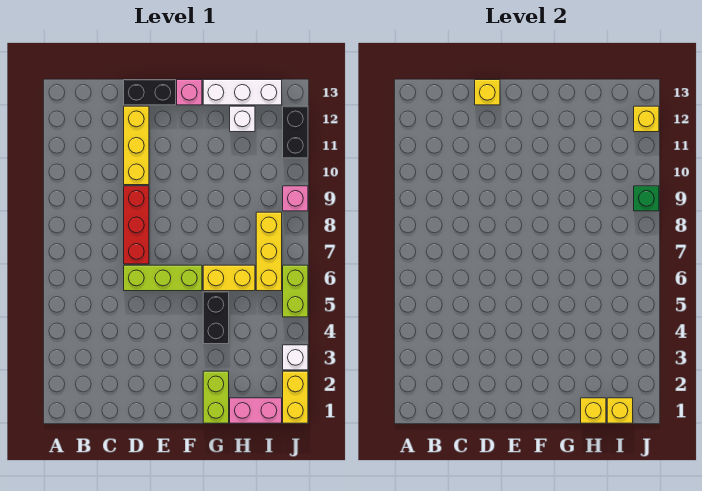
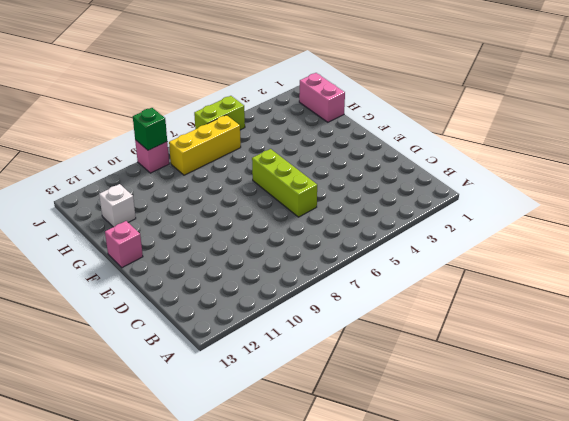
none -> red brick D7:D9 level 1
none -> yellow brick D10:D12 level 1
none -> black brick D13:E13 level 1

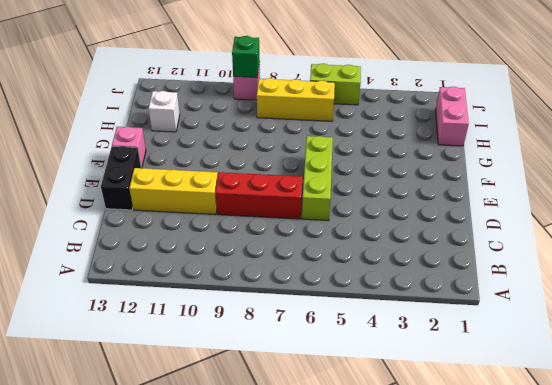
none -> lime brick G1:G2 level 1
none -> black brick G4:G5 level 1
none -> yellow brick G6:H6 level 1

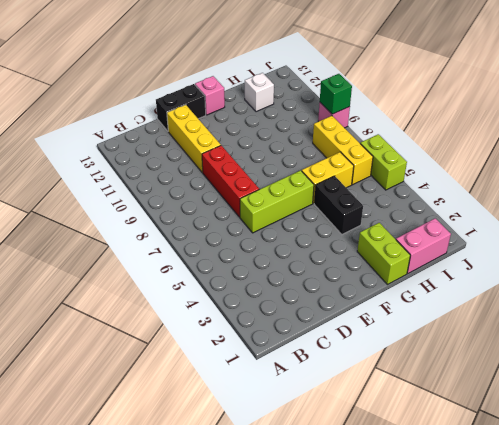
none -> white brick G13:I13 level 1
none -> yellow brick J1:J2 level 1
none -> white brick J3 level 1

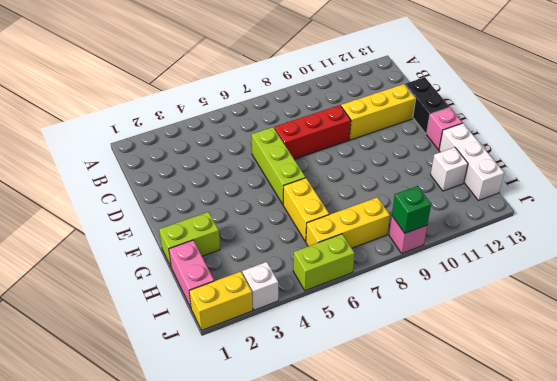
none -> black brick G4:G5 level 1
none -> black brick J11:J12 level 1
none -> yellow brick D13 level 2

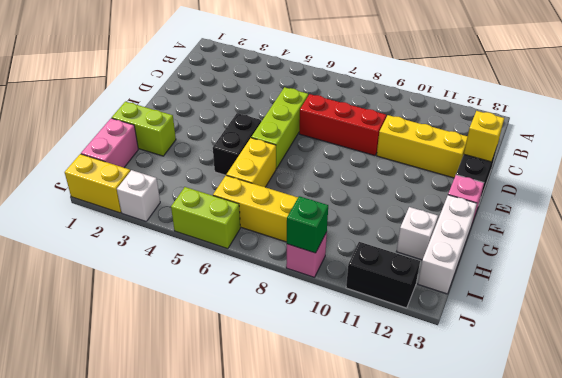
black brick F5:G5 level 1 -> black brick G4:G5 level 1
none -> yellow brick H1 level 2
none -> yellow brick I1 level 2
none -> yellow brick J12 level 2

